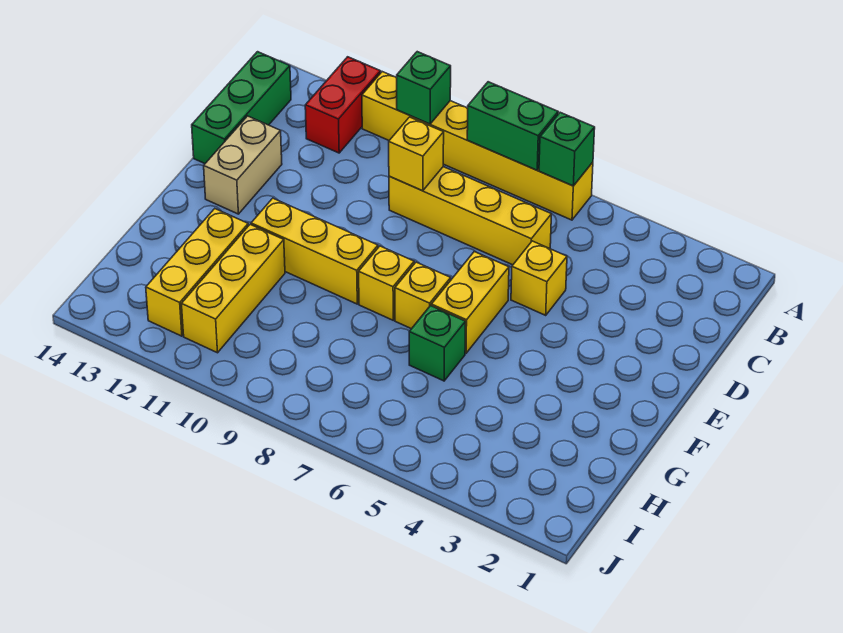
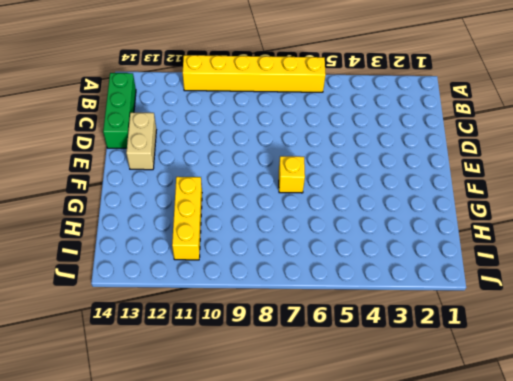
none -> red brick A12:B12 level 1
none -> yellow brick C6:C9 level 1
none -> yellow brick D5 level 1

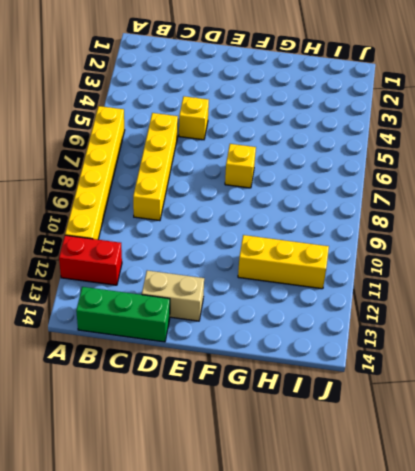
none -> yellow brick E6:F6 level 1
none -> yellow brick F8 level 1
none -> yellow brick F9:F11 level 1

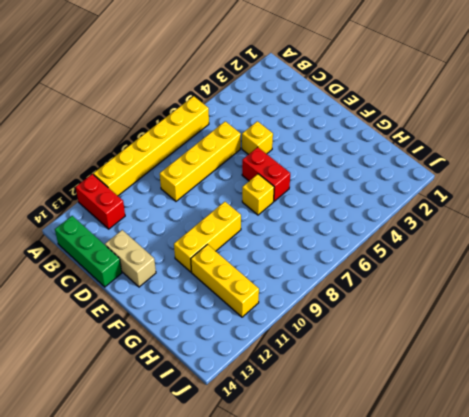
red brick E6:F6 level 1 -> yellow brick E6:F6 level 1
none -> yellow brick F8 level 1
none -> green brick G6 level 1
none -> yellow brick G12:I12 level 1

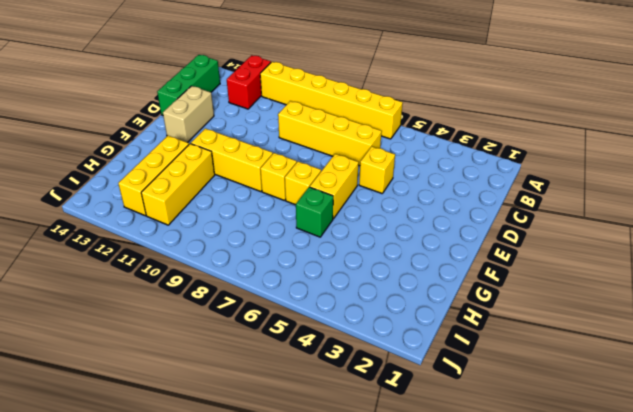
none -> green brick A6 level 2
none -> green brick A7:A8 level 2
none -> green brick A10 level 2

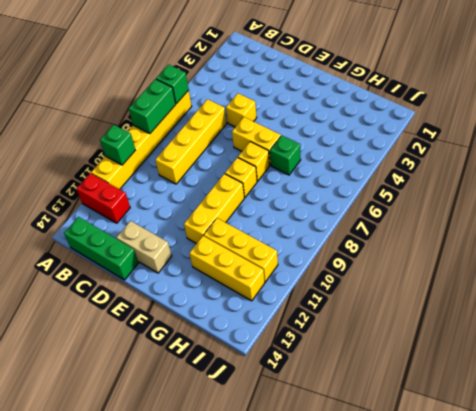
none -> yellow brick C9 level 2

